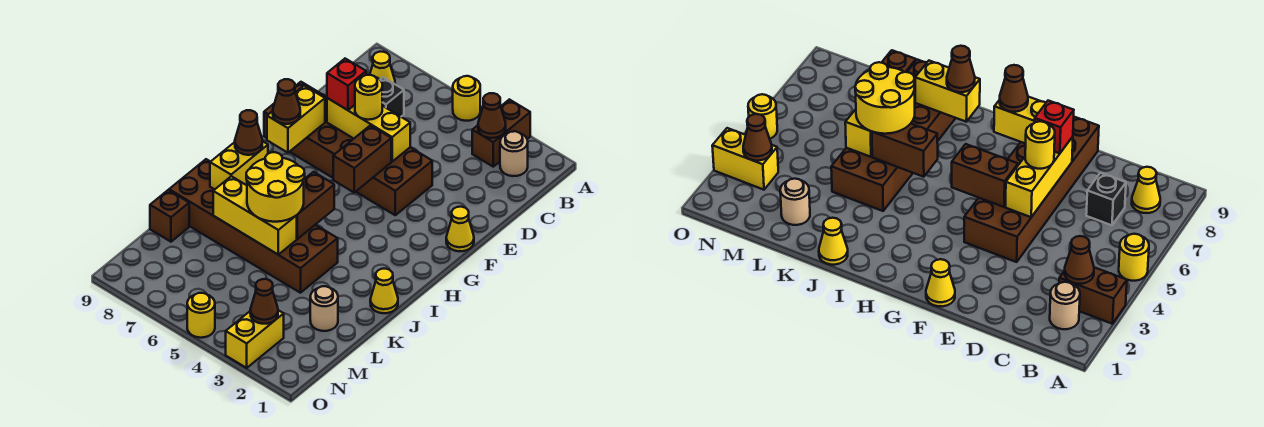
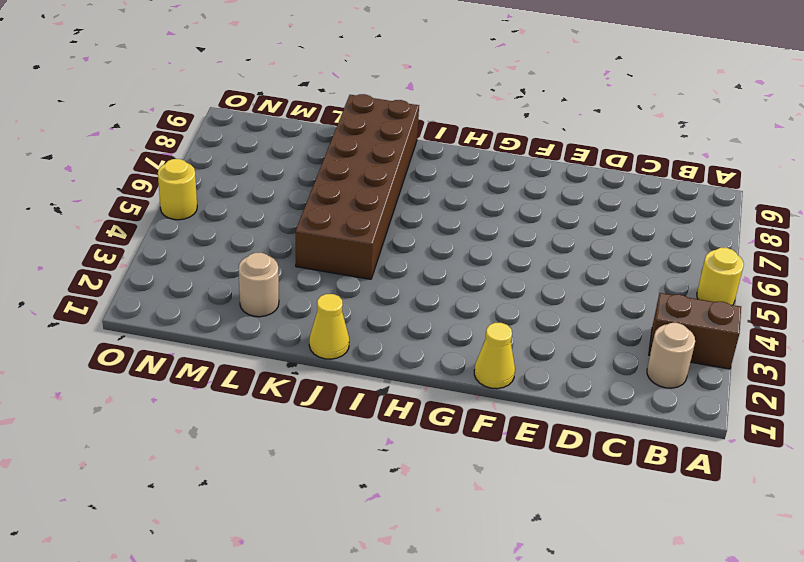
none -> yellow cone B8 level 1
none -> black brick C7 level 1
none -> brown brick E4:F9 level 1

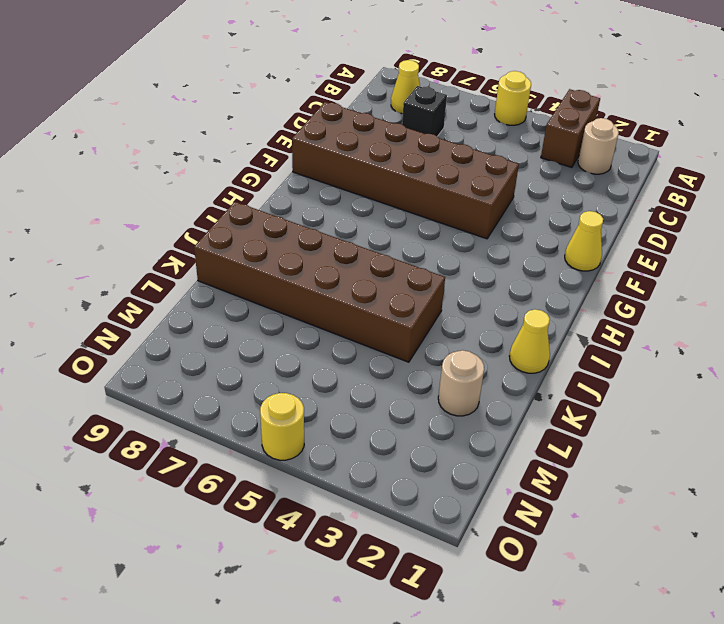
none -> brown brick L9 level 1
none -> yellow brick N3:O3 level 1
none -> brown cone B3 level 2

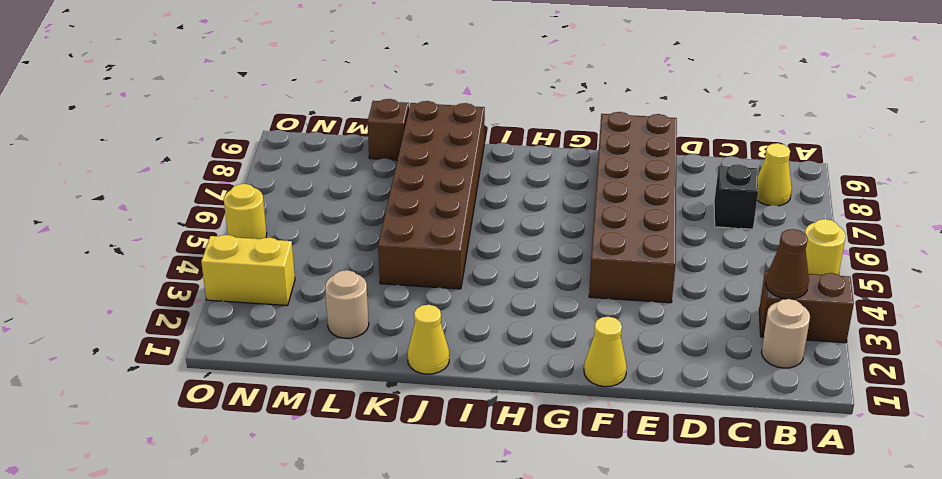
none -> yellow brick E5:E7 level 2
none -> brown brick F5:G5 level 2
none -> yellow brick F8:G8 level 2

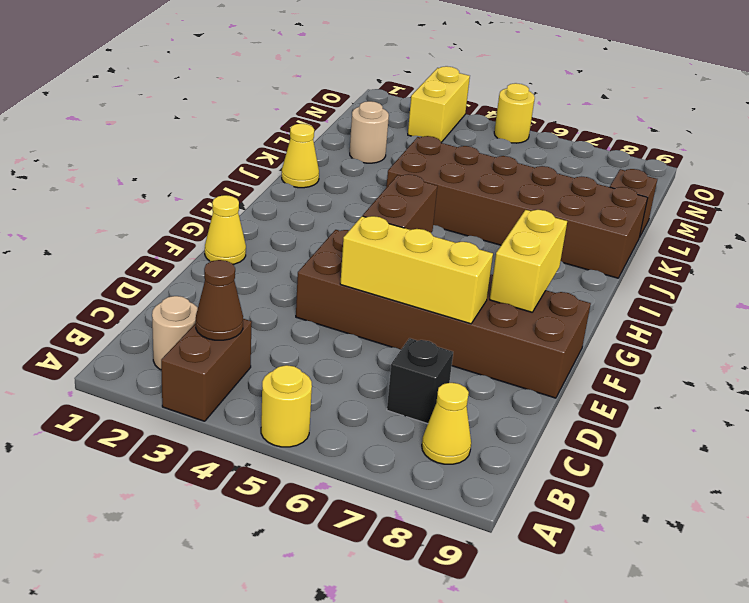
none -> brown brick I5:J5 level 2
none -> yellow brick I8:J8 level 2
none -> yellow brick K5:K7 level 2

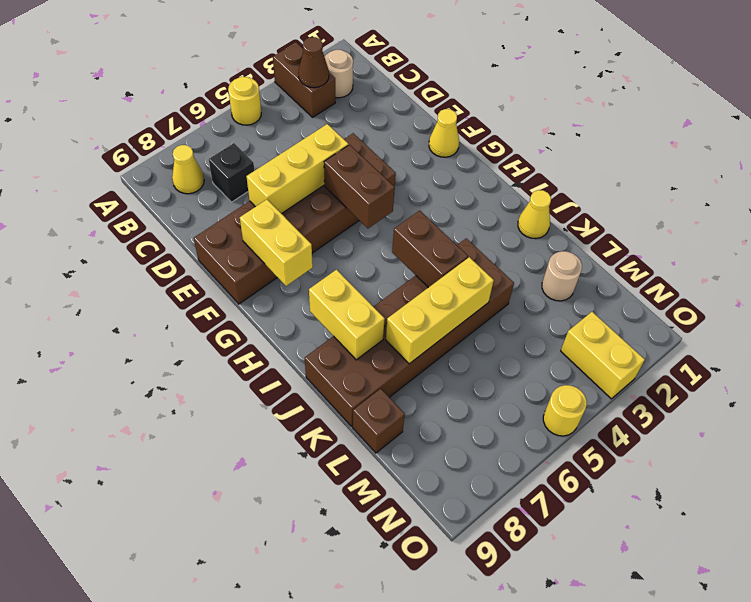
none -> brown cone N3 level 2
none -> yellow round brick E6 level 3
none -> red brick E7 level 3

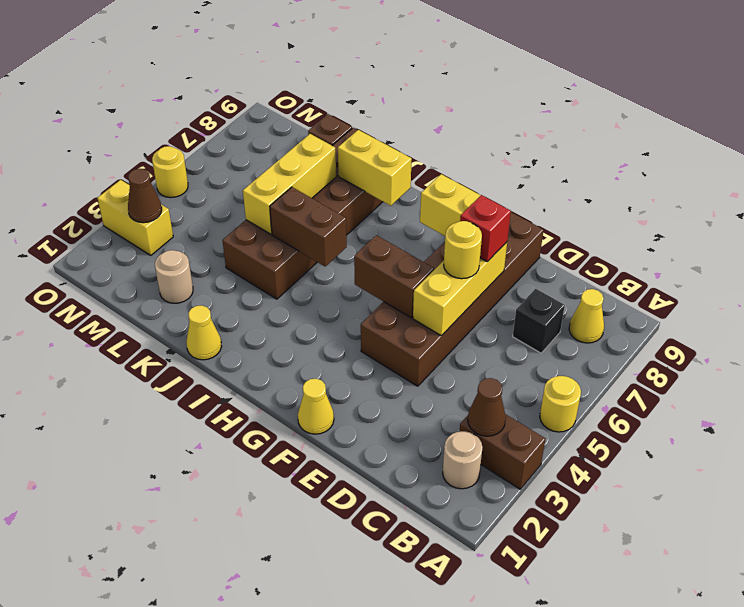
none -> brown cone G8 level 3
none -> brown cone I8 level 3
none -> yellow round brick J5:K6 level 3

